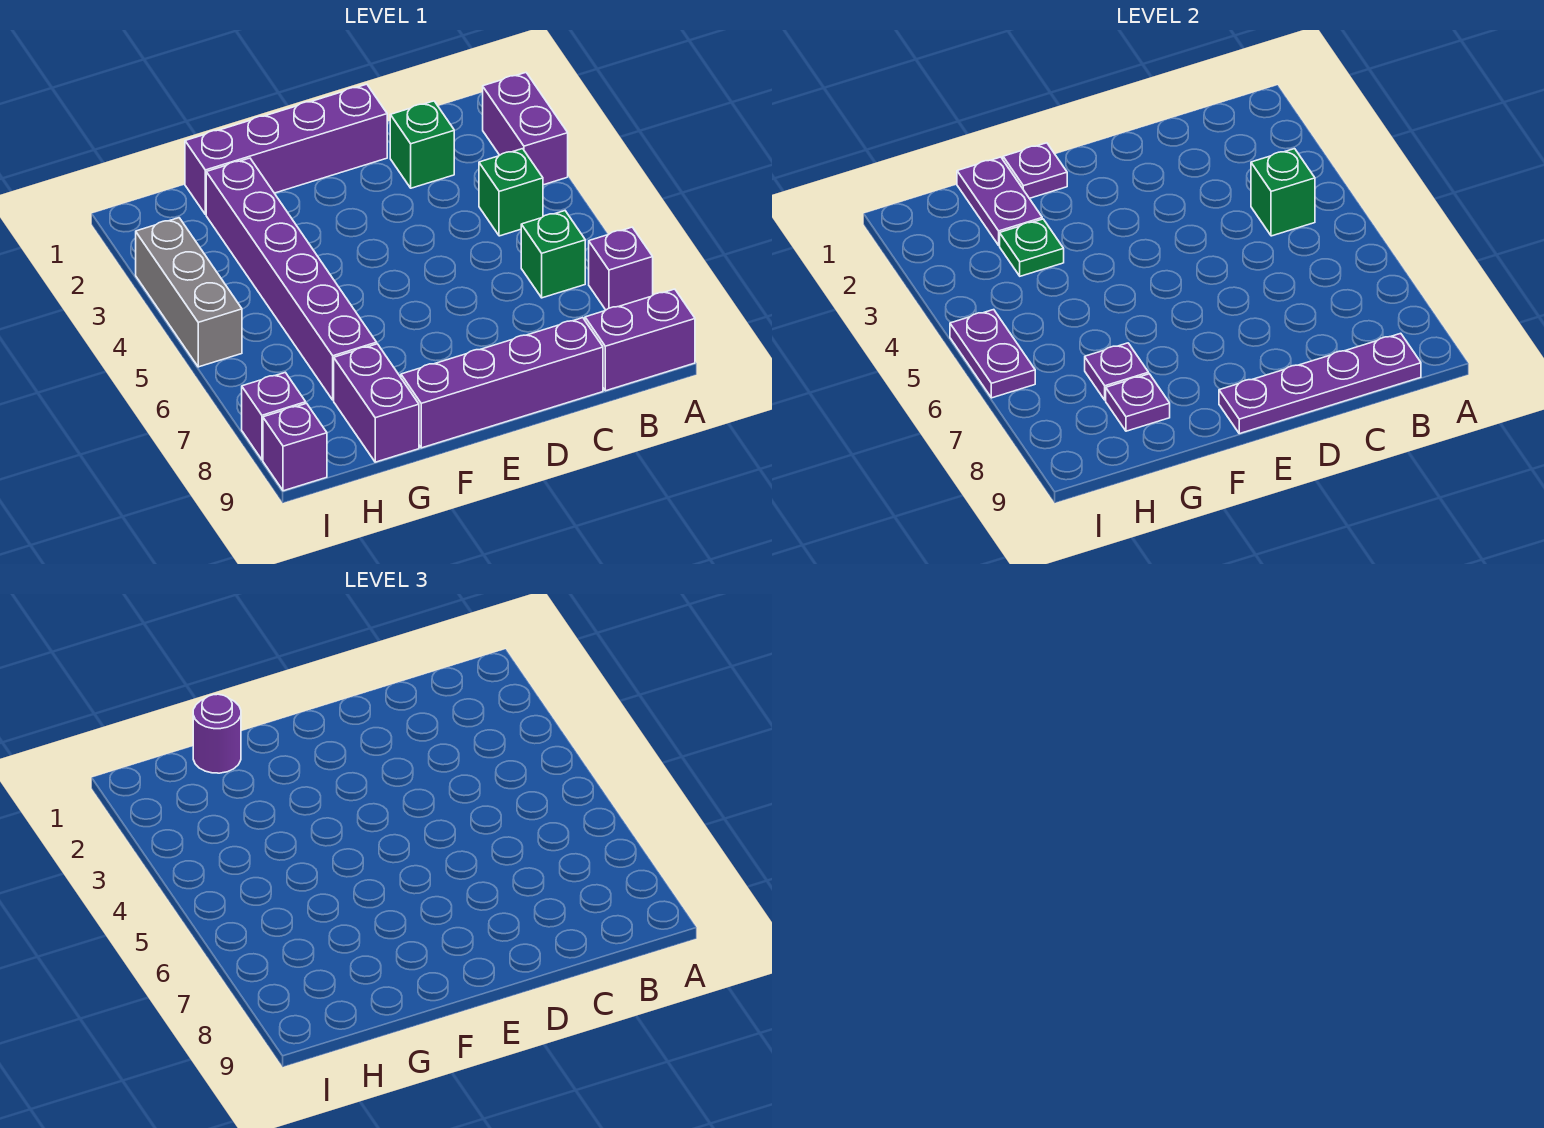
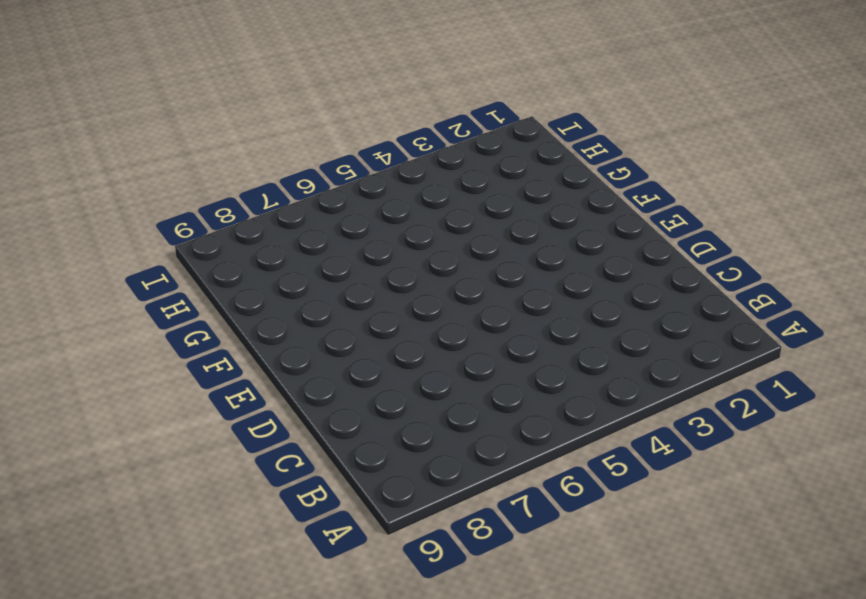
none -> purple brick A2:A3 level 1
none -> purple brick A7 level 1
none -> purple brick A9:B9 level 1

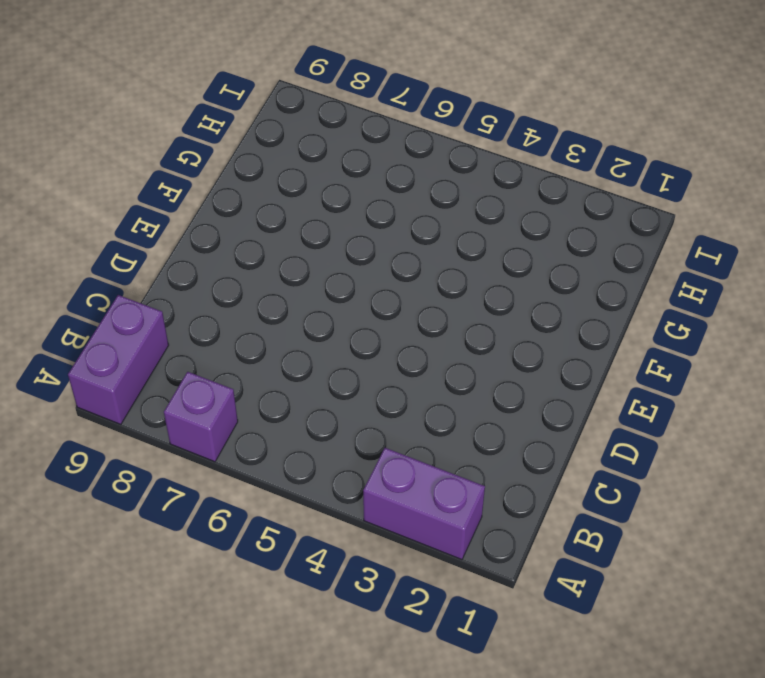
none -> green brick B4 level 1
none -> green brick B6 level 1
none -> green brick C2 level 1

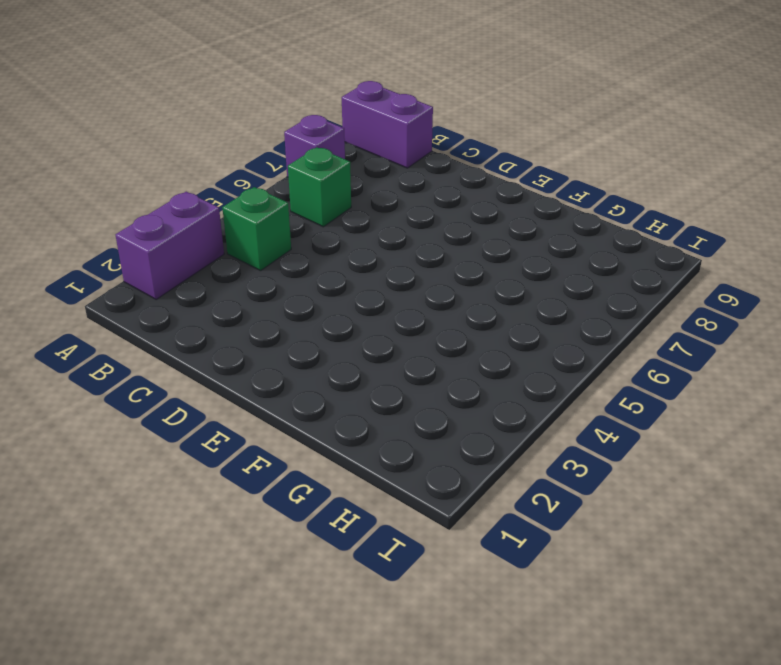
none -> green brick C2 level 1
none -> purple brick C9:F9 level 1
none -> purple brick D1:G1 level 1

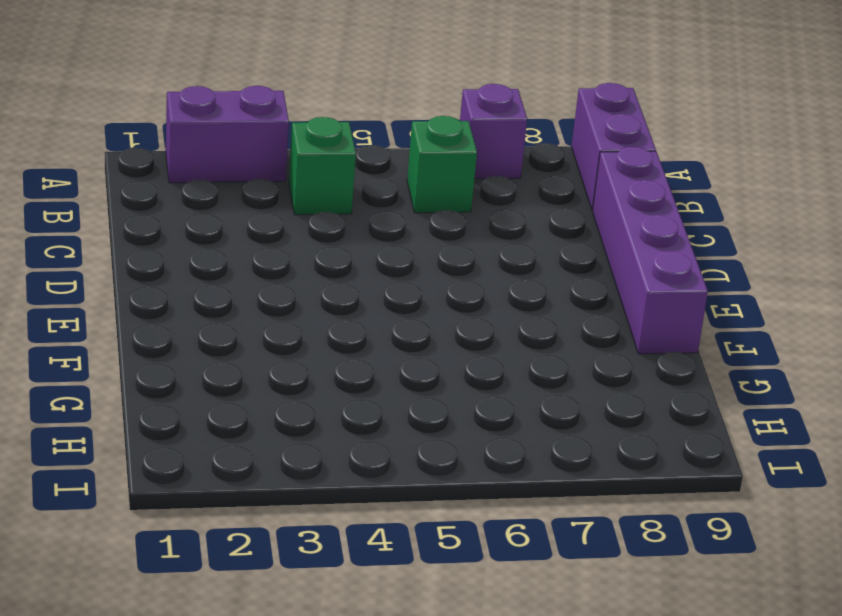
none -> green brick C2 level 1
none -> purple brick D1:G1 level 1
none -> purple brick G2:G7 level 1

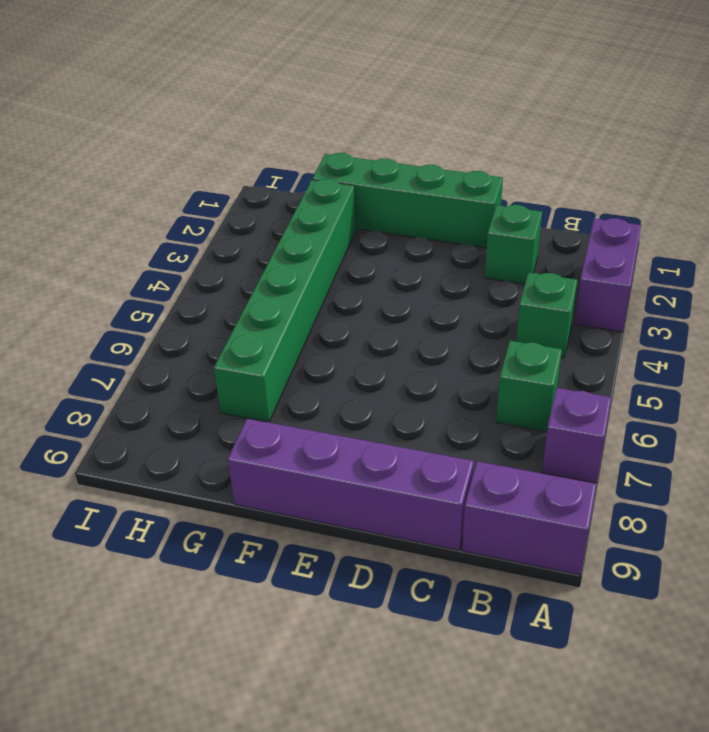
green brick D1:G1 level 1 -> purple brick D1:G1 level 1
green brick G2:G7 level 1 -> purple brick G2:G7 level 1
none -> purple brick G8:G9 level 1
none -> grey brick I3:I5 level 1
none -> purple brick I8 level 1

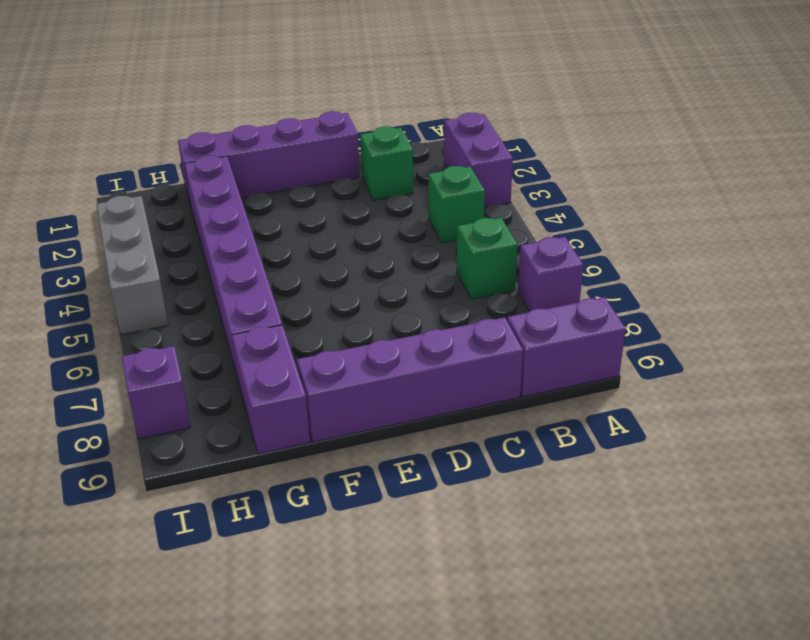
none -> purple brick I9 level 1
none -> green brick B4 level 2
none -> purple plate B9:E9 level 2

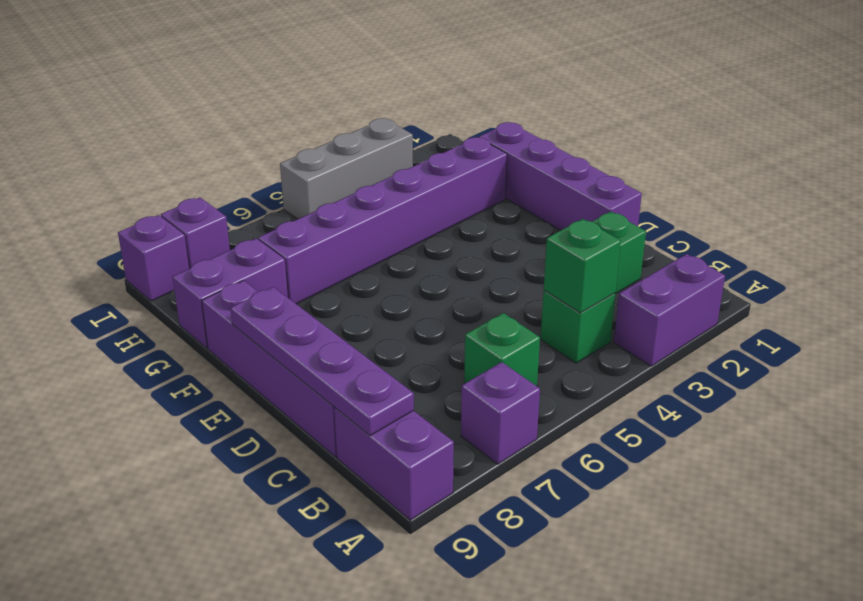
none -> purple plate F1 level 2
none -> purple plate G1:G2 level 2
none -> green plate G3 level 2

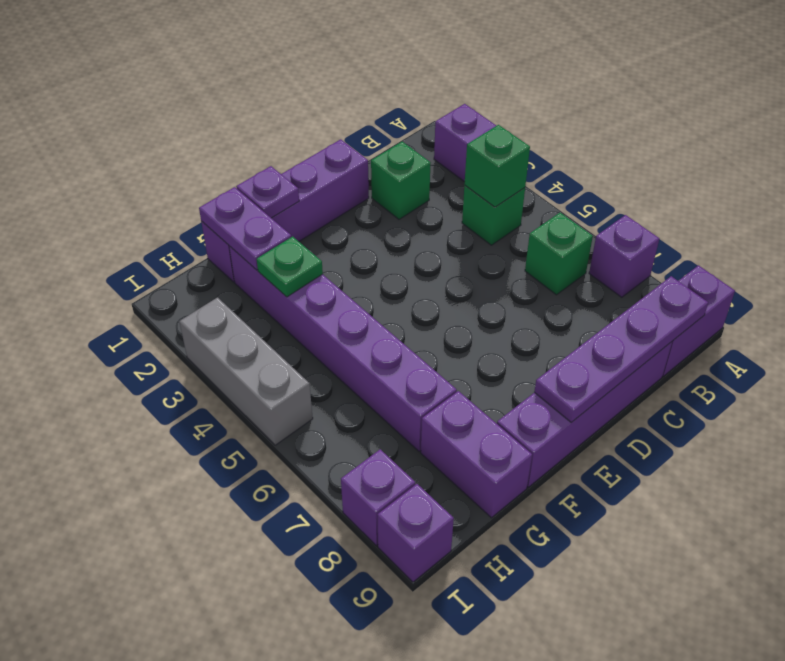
none -> purple plate G7 level 2
none -> purple plate G8 level 2
none -> purple plate I5:I6 level 2

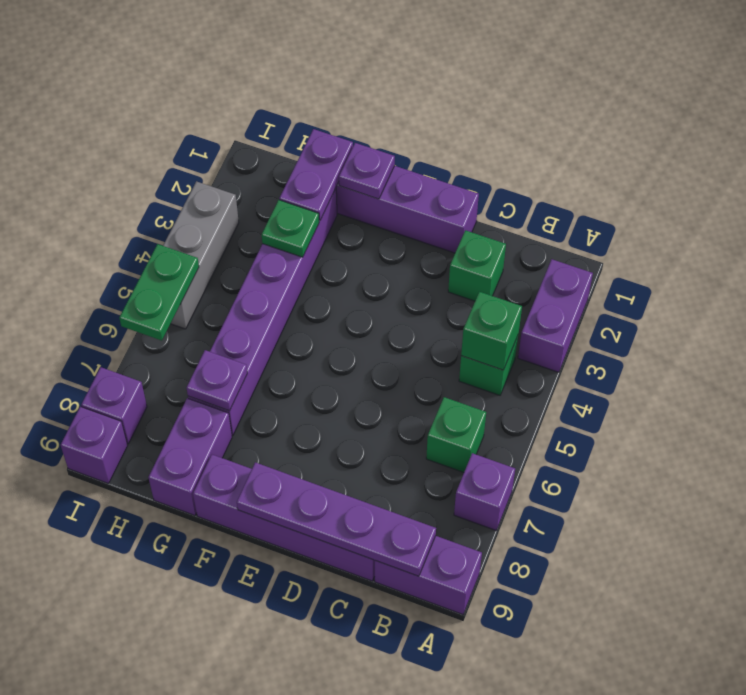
green plate I5:I6 level 2 -> purple plate I5:I6 level 2
none -> purple plate G8 level 2
none -> purple round brick G1 level 3

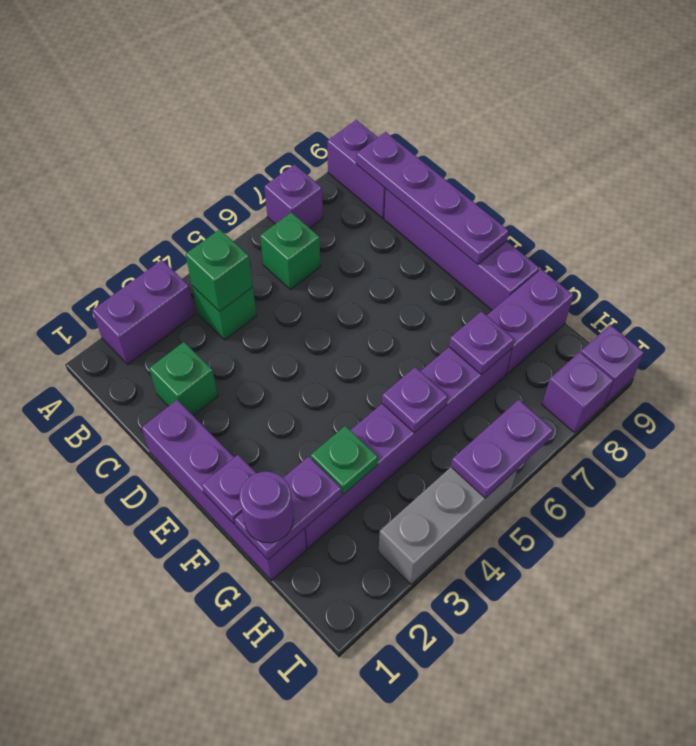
purple plate G5 level 2 -> purple plate G8 level 2

